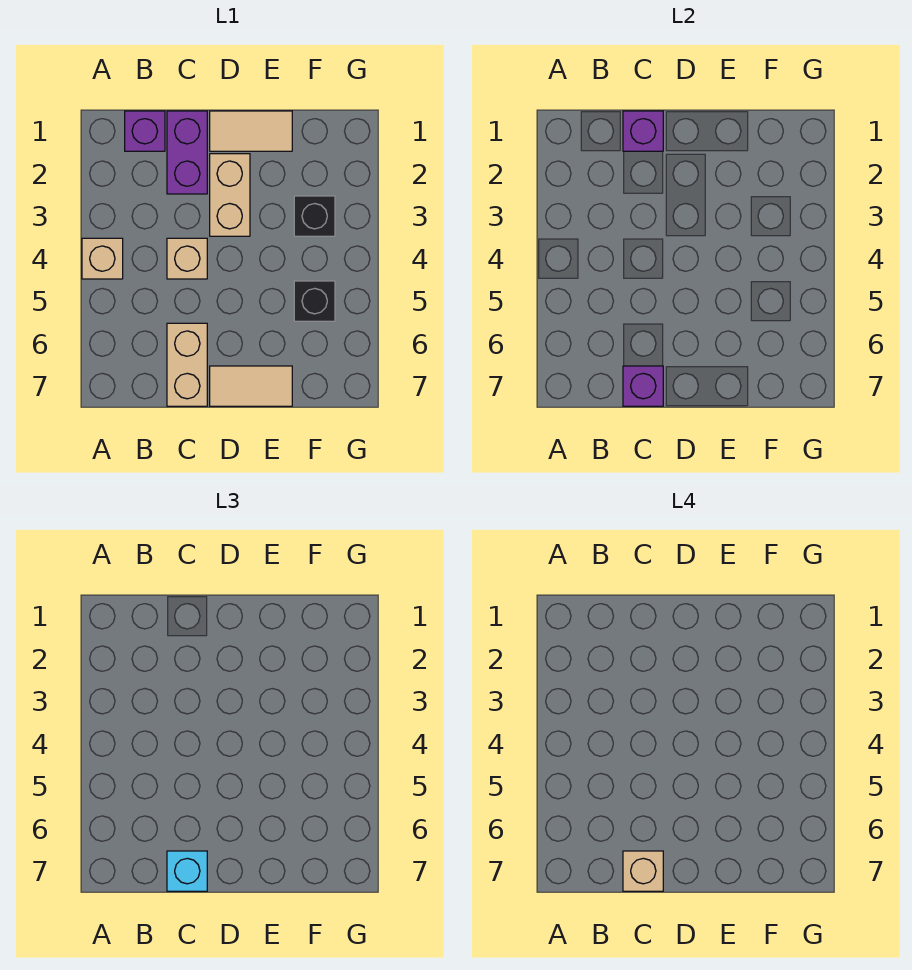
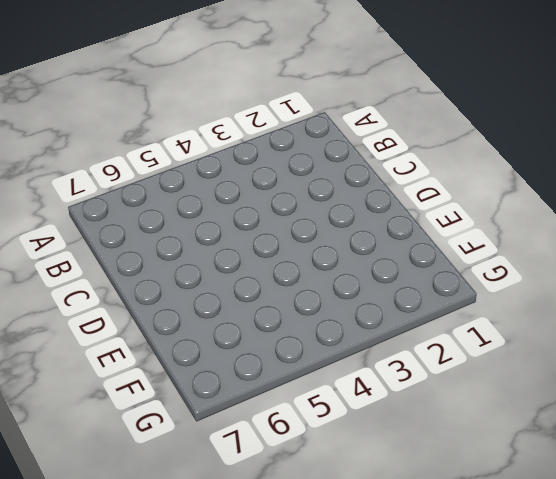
none -> tan brick A4 level 1
none -> purple brick B1 level 1
none -> purple brick C1:C2 level 1

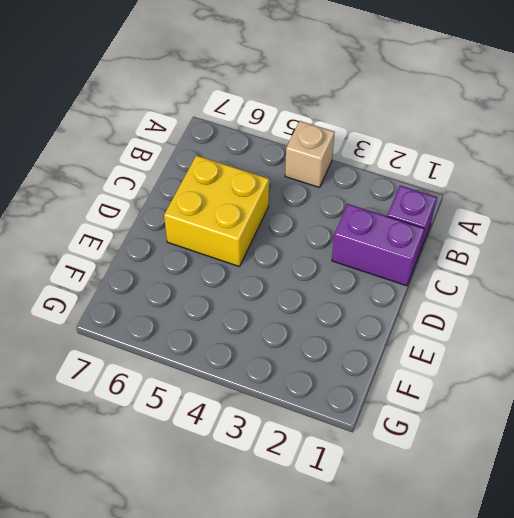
yellow brick C5:D6 level 1 -> tan brick C6:C7 level 1
none -> tan brick C4 level 1
none -> tan tile D1:E1 level 1
none -> tan brick D2:D3 level 1

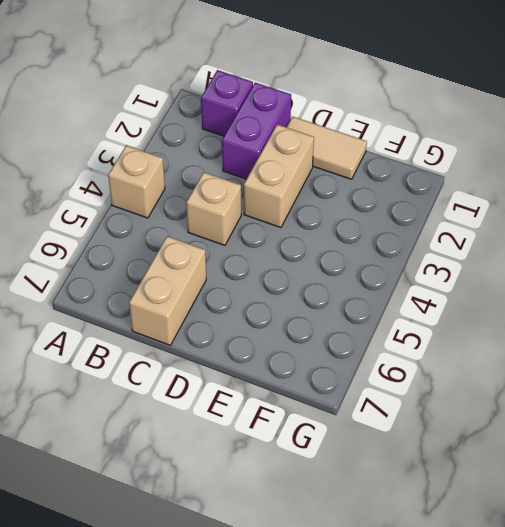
none -> tan tile D7:E7 level 1
none -> black brick F3 level 1
none -> black brick F5 level 1

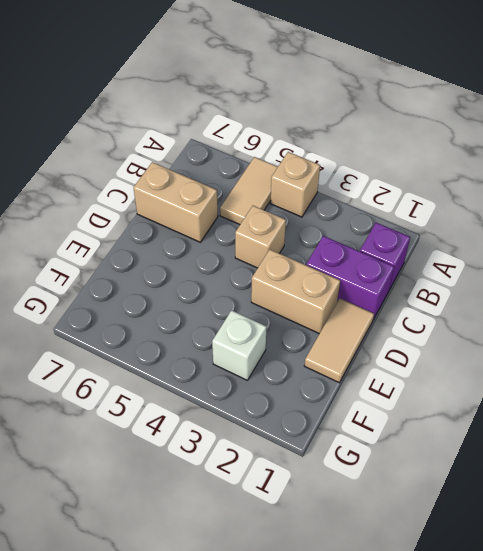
tan tile A5:B5 level 1 -> tan tile D7:E7 level 1
white brick F3 level 1 -> black brick F3 level 1
none -> black brick F5 level 1
none -> purple brick C1 level 2
none -> purple brick C7 level 2

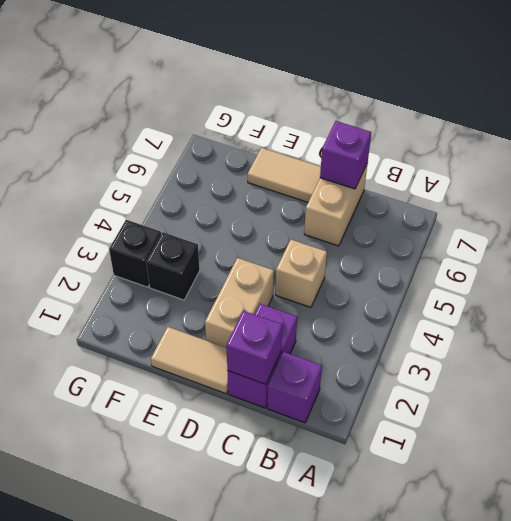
black brick G3 level 1 -> black brick F5 level 1
none -> tan brick A4 level 1
none -> cyan brick C7 level 3
none -> tan brick C7 level 4

